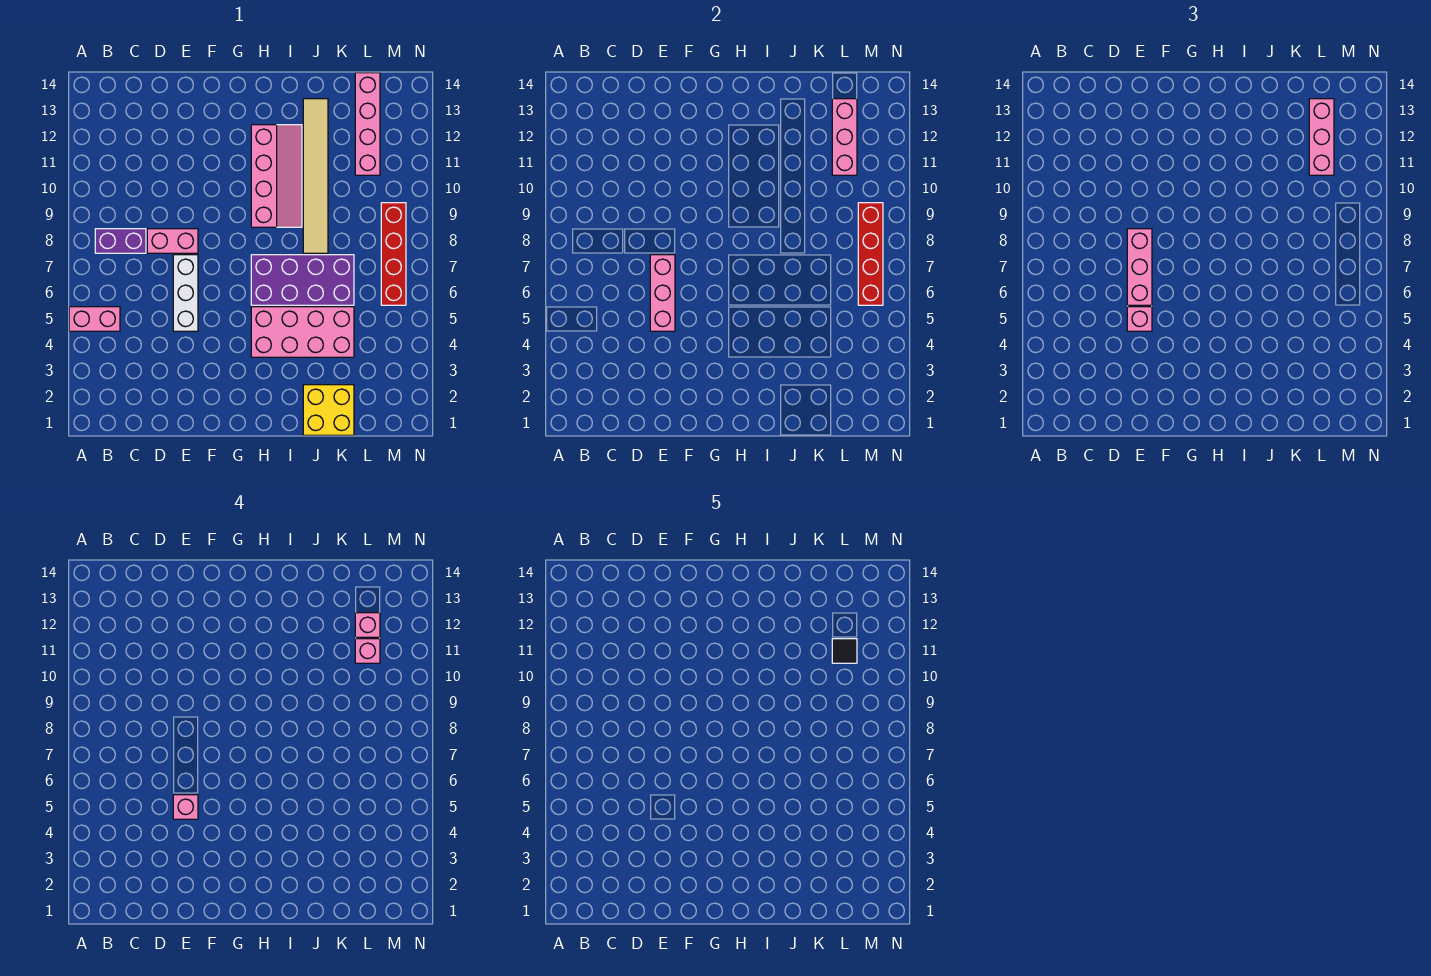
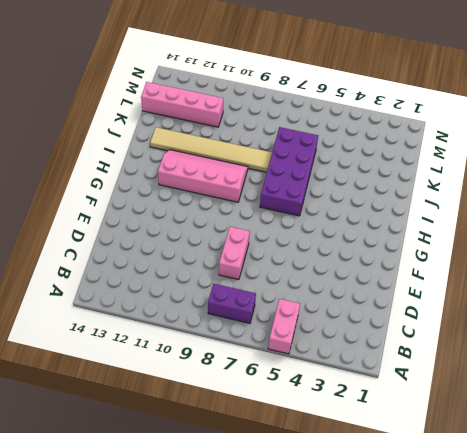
purple brick B7:B8 level 1 -> purple brick B8:C8 level 1
none -> white brick E5:E7 level 1
none -> pink brick H4:K5 level 1
none -> yellow brick J1:K2 level 1

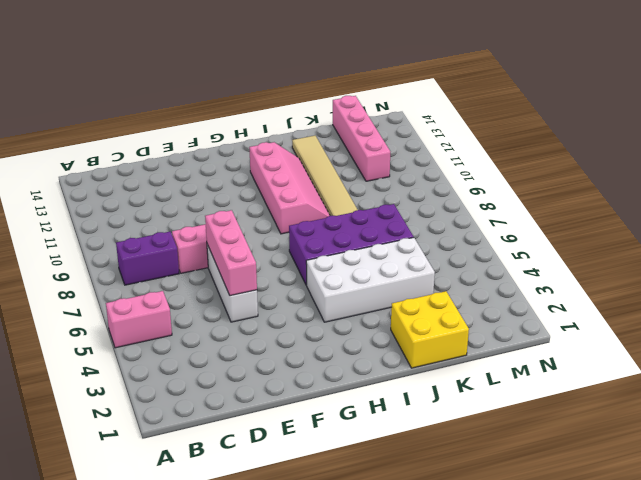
white brick H4:K5 level 1 -> pink brick H4:K5 level 1
none -> red brick M6:M9 level 1
none -> pink brick L11:L13 level 2
none -> red brick M6:M9 level 2

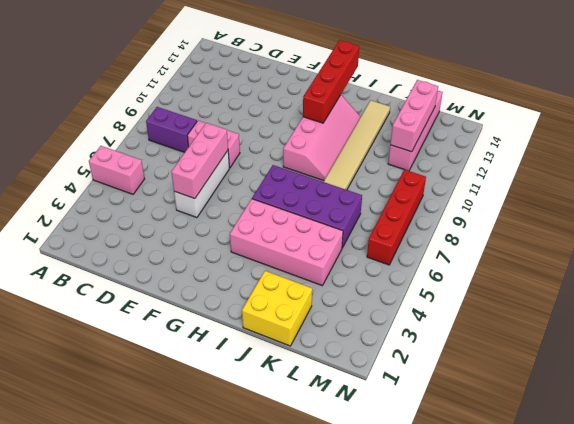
red brick H11:H14 level 2 -> red brick M6:M9 level 2
none -> pink brick E5 level 3
none -> pink brick E6:E8 level 3
none -> pink brick L11:L13 level 3

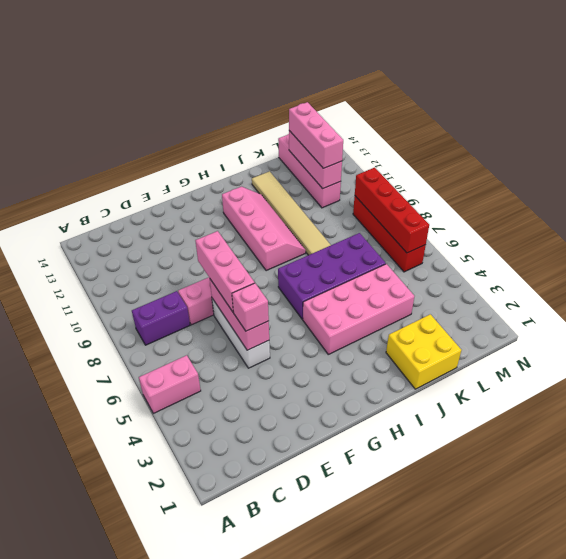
none -> pink brick E5 level 4
none -> pink brick L11 level 4
none -> pink brick L12 level 4

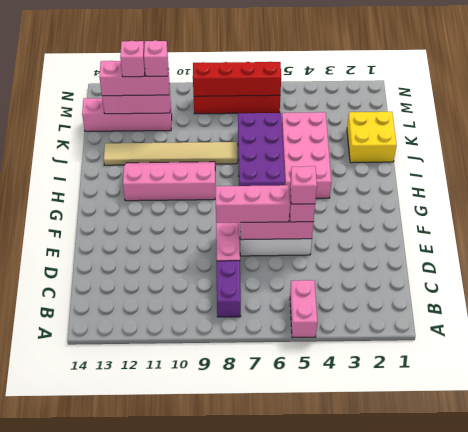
none -> black tile L11 level 5

